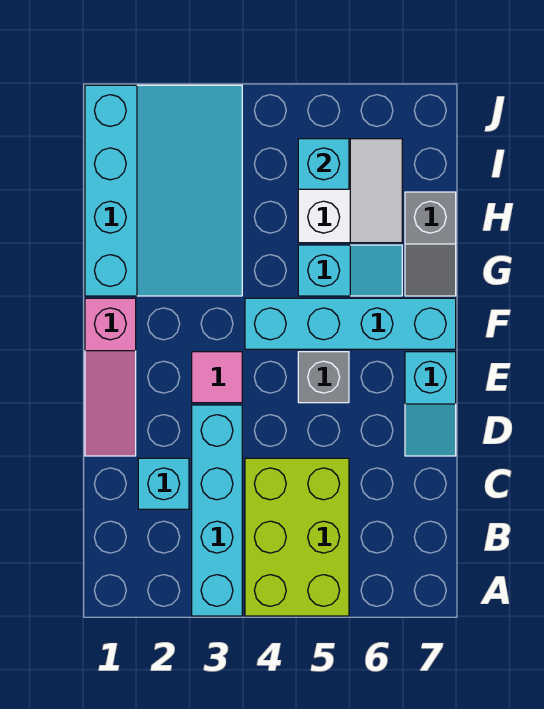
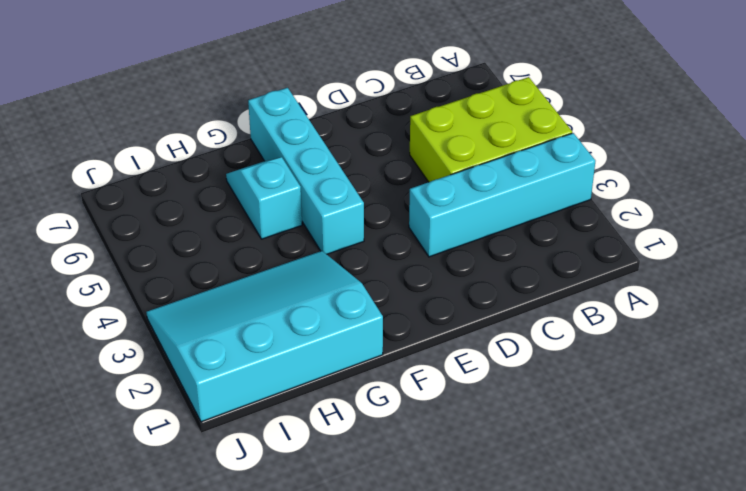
none -> cyan brick C2 level 1
none -> pink slope D1:F1 level 1 top F
none -> cyan slope D7:E7 level 1 top E

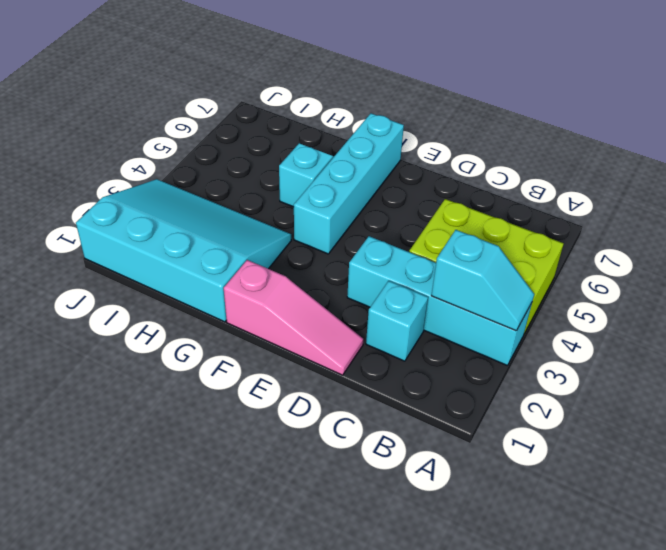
cyan slope A3:B3 level 2 top B -> cyan slope D7:E7 level 1 top E
none -> pink tile E3 level 1
none -> grey brick E5 level 1
none -> grey slope G7:H7 level 1 top H

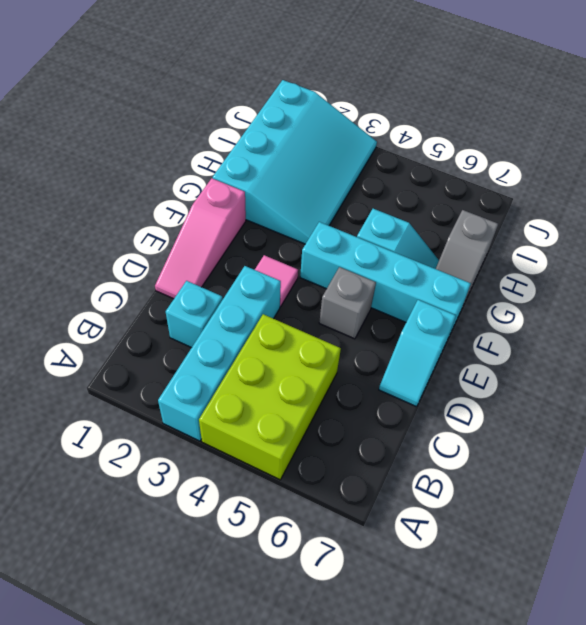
none -> white slope H5:I6 level 1 top 5
none -> cyan brick I5 level 2

